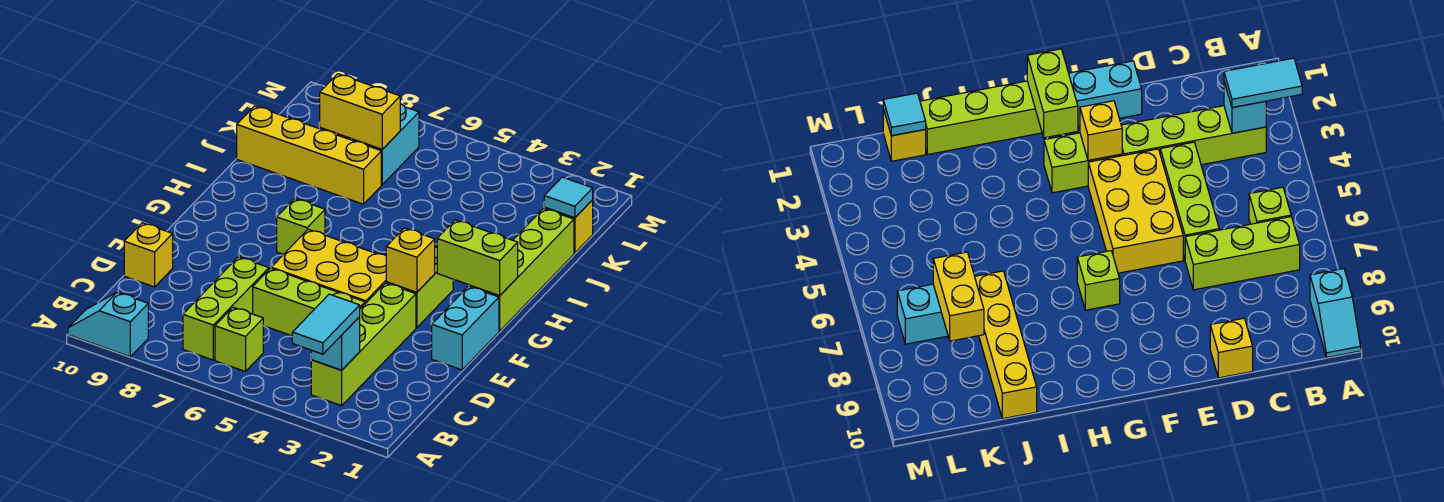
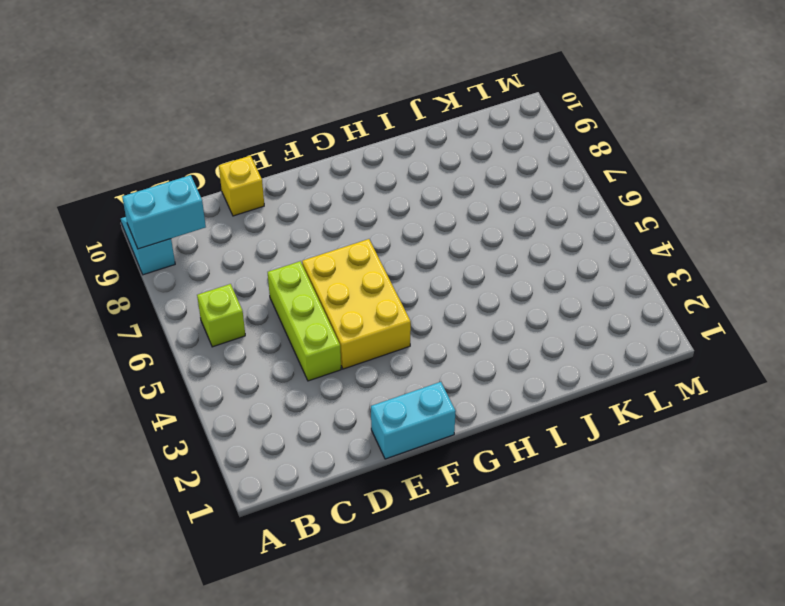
cyan brick A9:B9 level 2 -> cyan brick K7:L7 level 1
none -> lime brick B3:E3 level 1
none -> lime brick B7:D7 level 1
none -> lime brick F3:G3 level 1

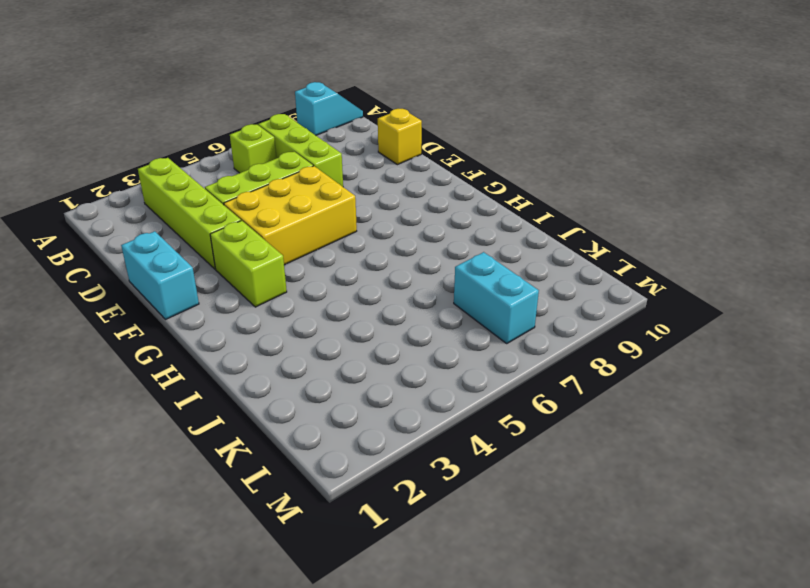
none -> lime brick G1:J1 level 1
none -> lime brick G7 level 1
none -> yellow brick J7:J10 level 1

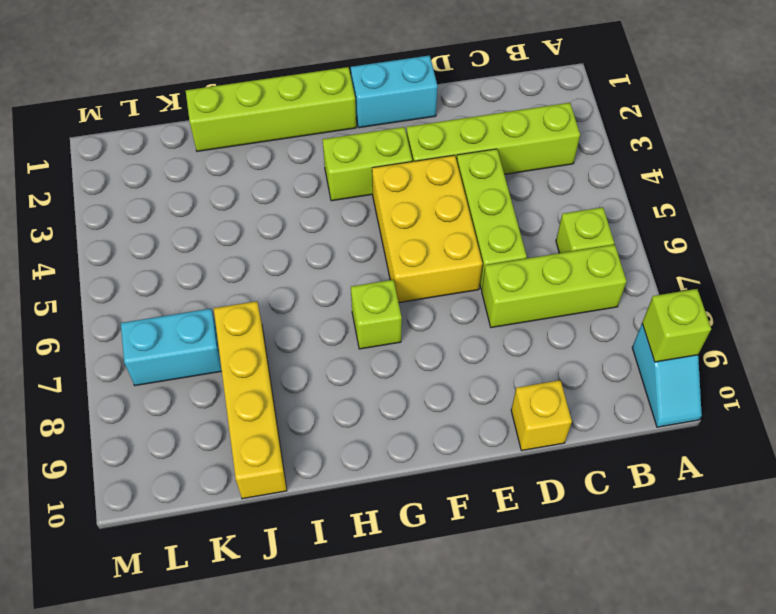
lime brick A9 level 2 -> none
none -> yellow brick K1 level 1
none -> cyan brick B3 level 2
none -> yellow brick F3 level 2

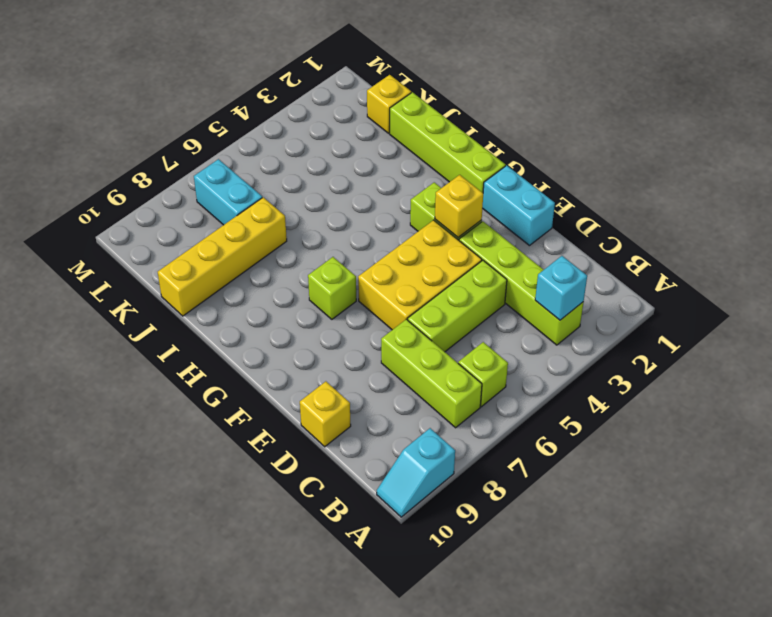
none -> lime brick G1:G2 level 2
none -> cyan tile K1 level 2
none -> yellow brick K7:K8 level 2

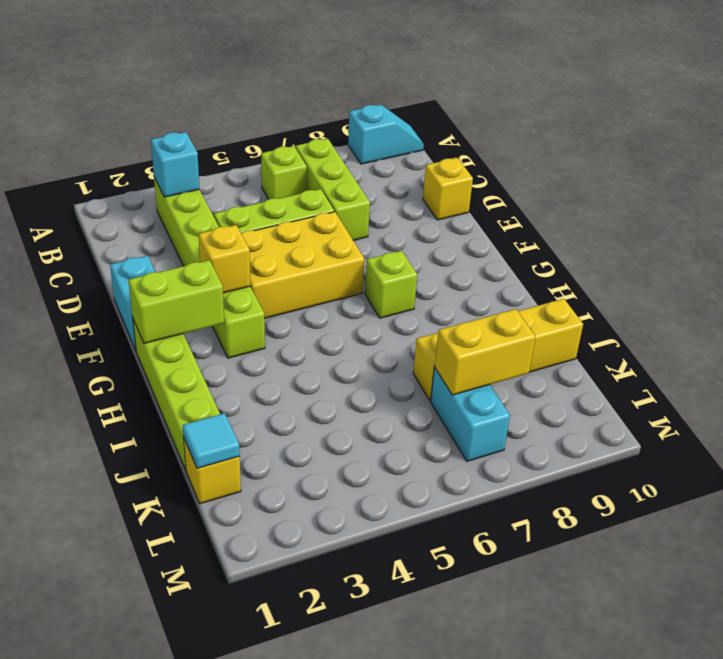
none -> cyan tile A3:B3 level 3

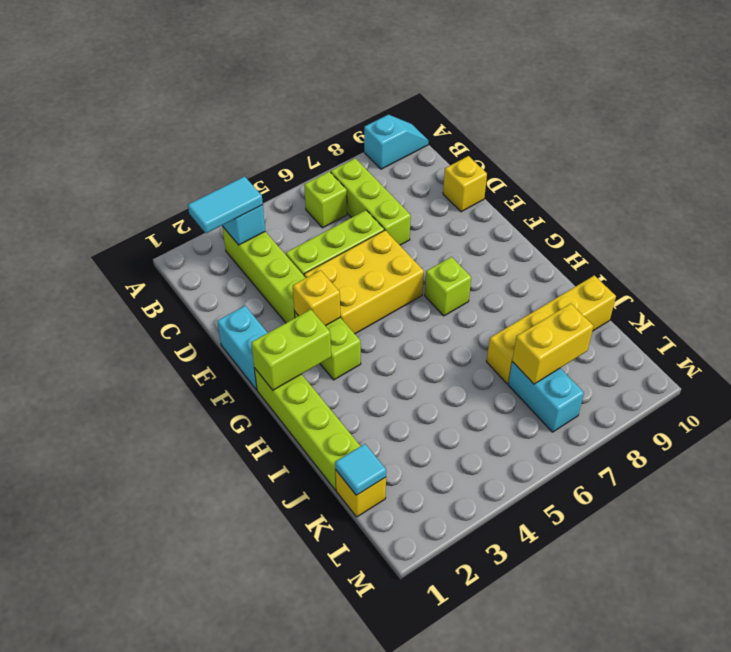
cyan tile B2:B3 level 3 -> cyan tile A3:B3 level 3

